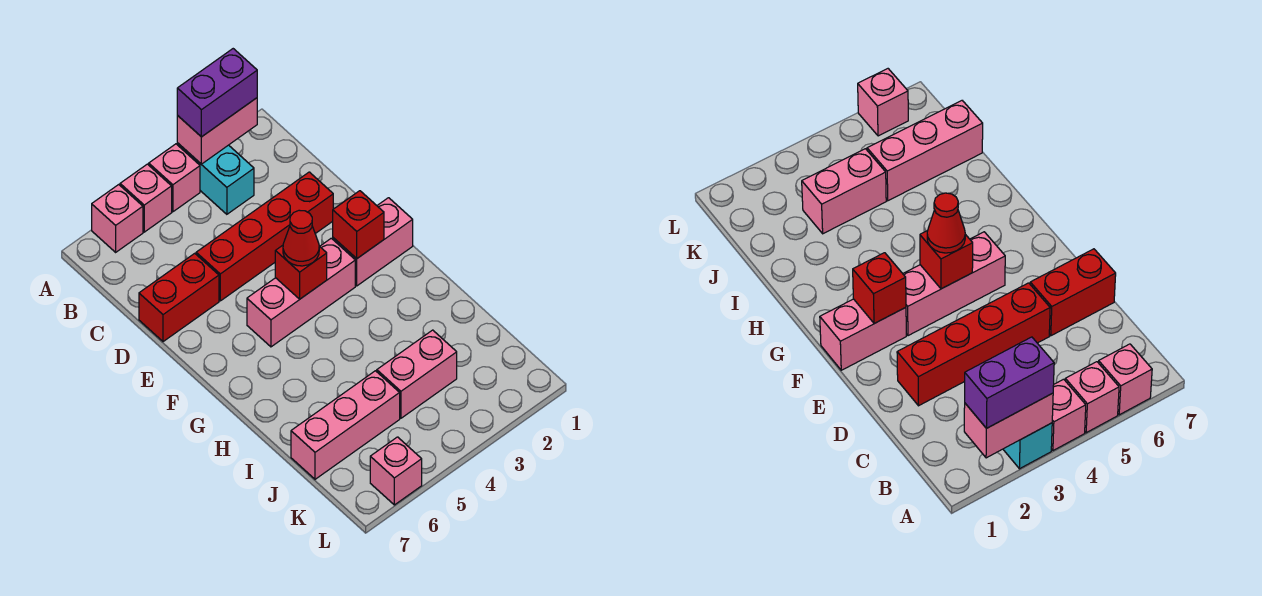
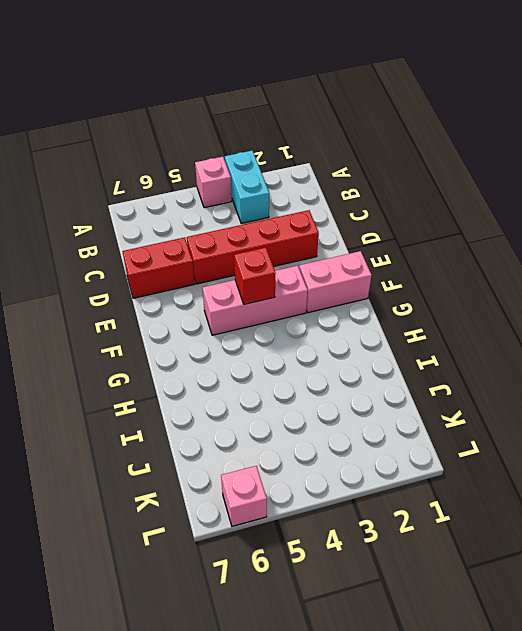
none -> pink brick A5 level 1
none -> pink brick A6 level 1
none -> pink brick J3:J4 level 1

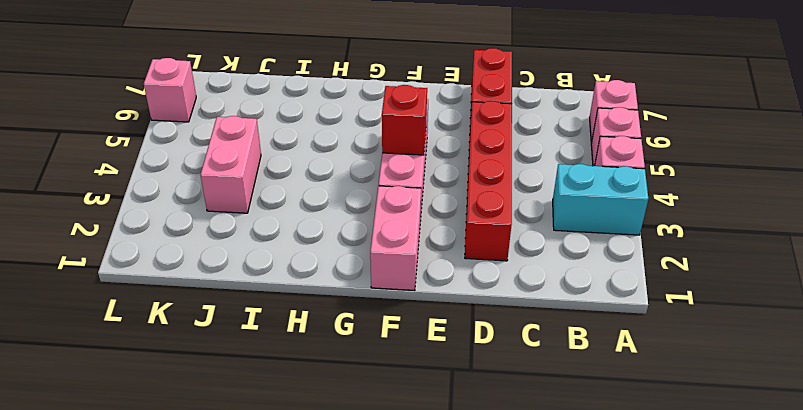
none -> pink brick J5:J7 level 1
none -> pink brick A2:A3 level 2
none -> red brick F2 level 2

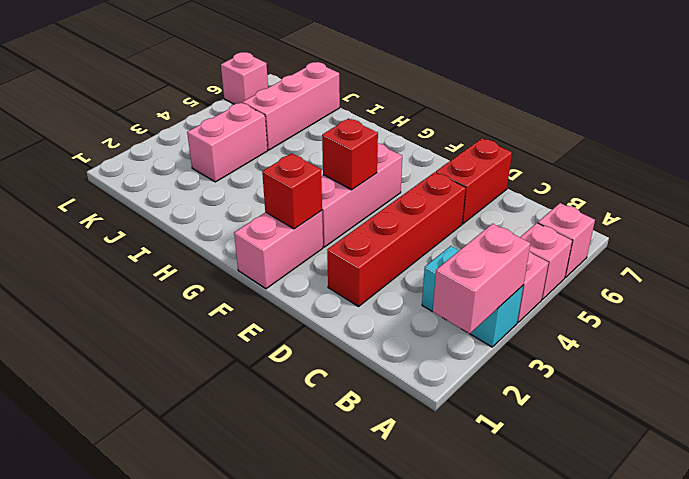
none -> purple brick A2:A3 level 3
none -> red cone F4 level 3

